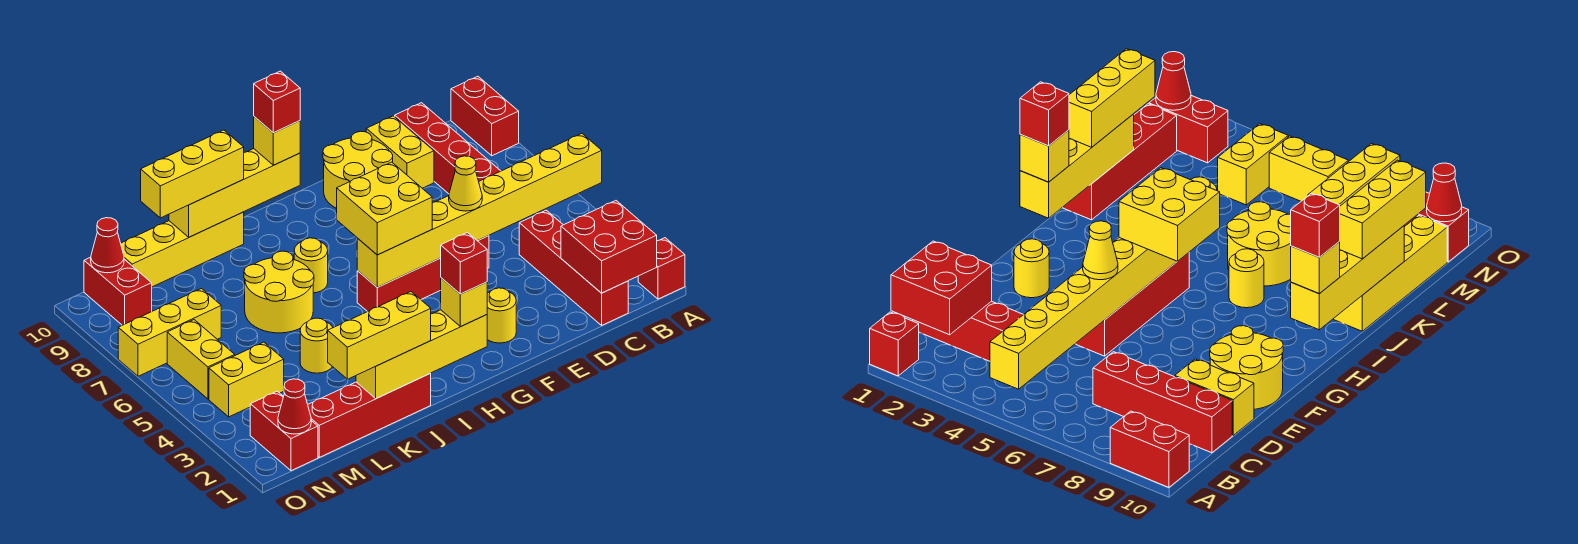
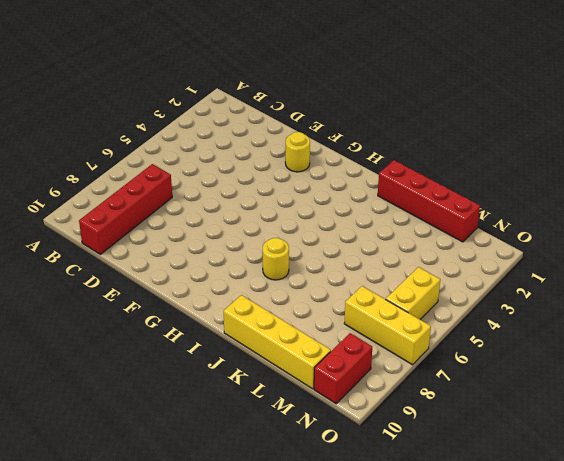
none -> red brick A1 level 1
none -> red brick A9:A10 level 1
none -> red brick C1:C4 level 1
none -> yellow brick D9:D10 level 1

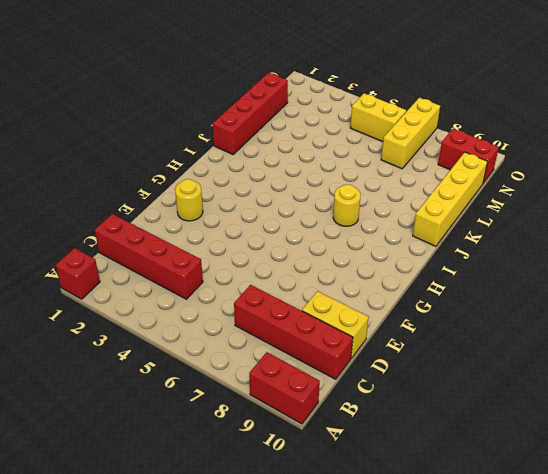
none -> red brick E5:H5 level 1
none -> yellow round brick E9:F10 level 1
none -> yellow round brick J6:K7 level 1
none -> yellow round brick K4 level 1

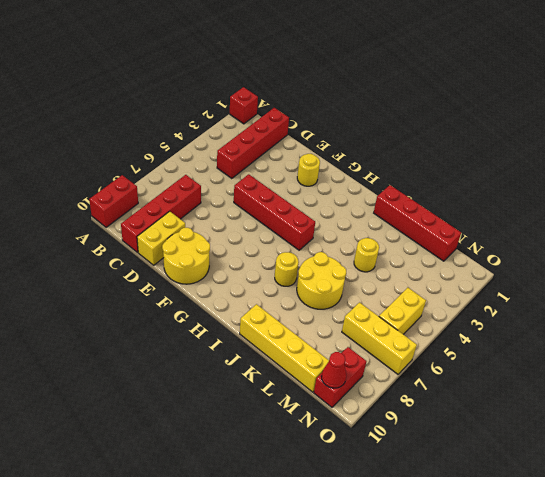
none -> yellow brick M4:N4 level 1
none -> red brick N1:N2 level 1
none -> yellow brick A5:H5 level 2
none -> red brick B1:C2 level 2

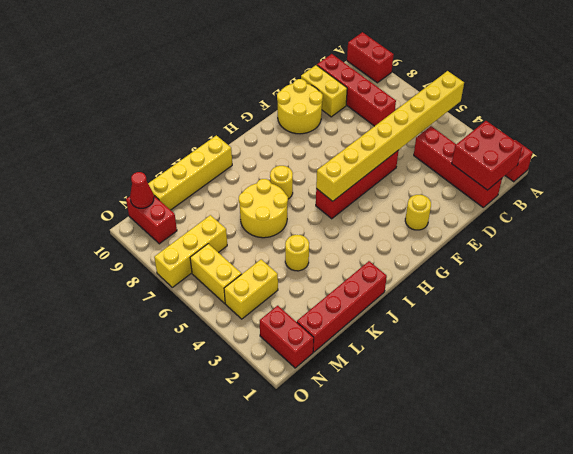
none -> yellow brick H1:K1 level 2
none -> yellow brick H10:K10 level 2
none -> red cone N1 level 2
none -> yellow cone E5 level 3

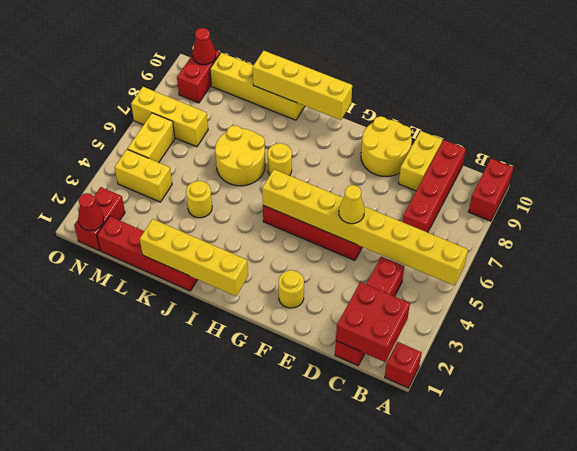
none -> yellow brick G5:H6 level 3
none -> yellow brick H1 level 3
none -> yellow brick H10 level 3
none -> yellow brick J1:L1 level 3

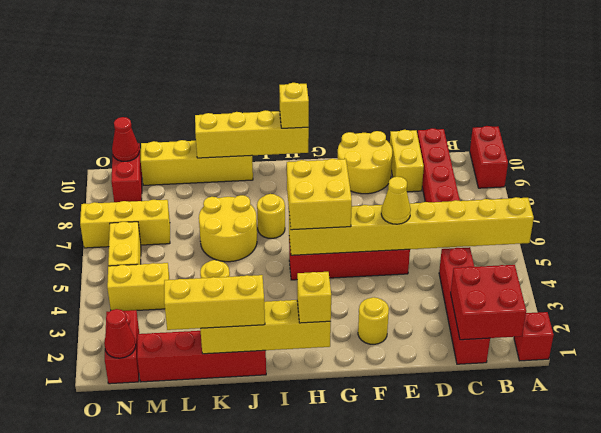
none -> yellow brick J10:L10 level 3
none -> red brick H1 level 4
none -> red brick H10 level 4

